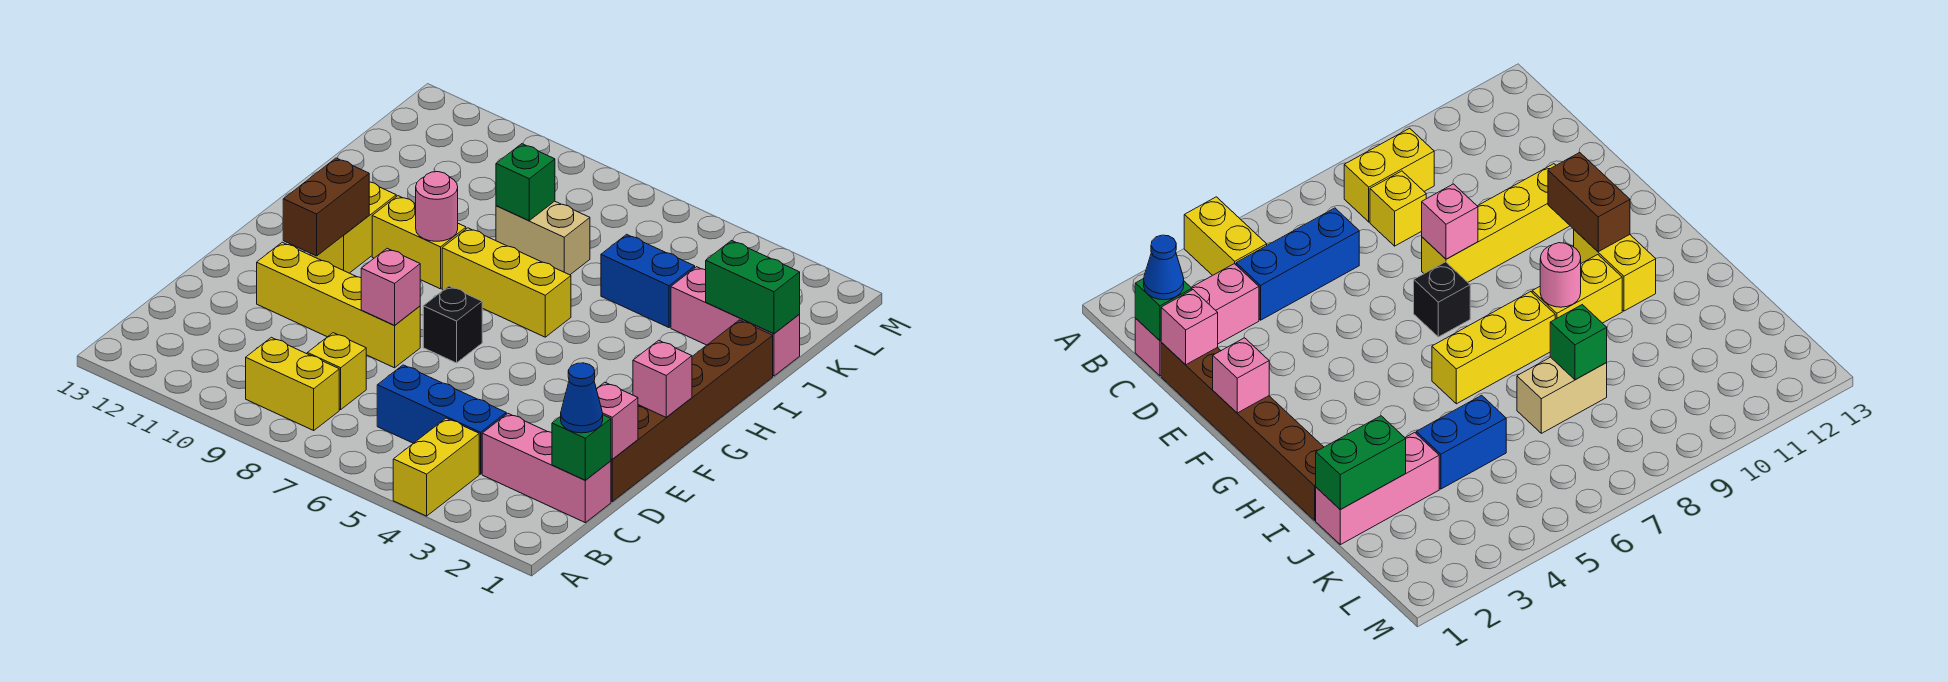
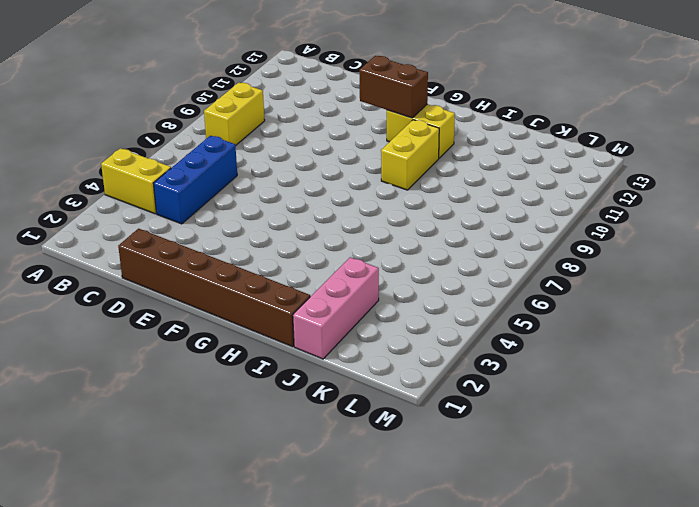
none -> pink brick C1:C3 level 1
none -> yellow brick C8 level 1
none -> yellow brick E8:E11 level 1

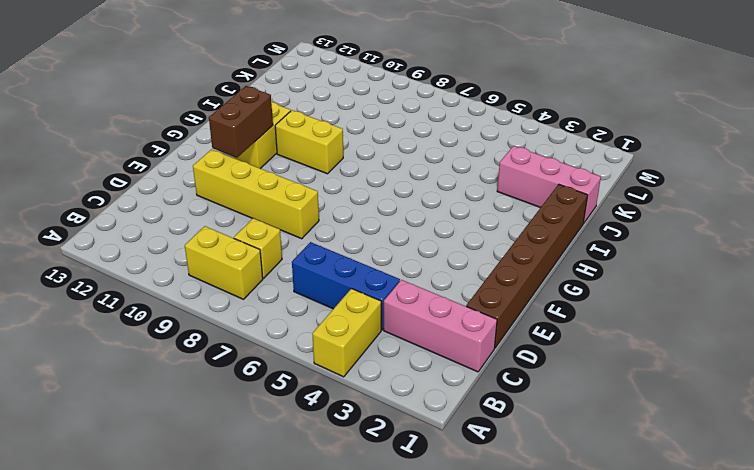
none -> black brick F7 level 1
none -> yellow brick H6:H8 level 1
none -> blue brick J4:J5 level 1

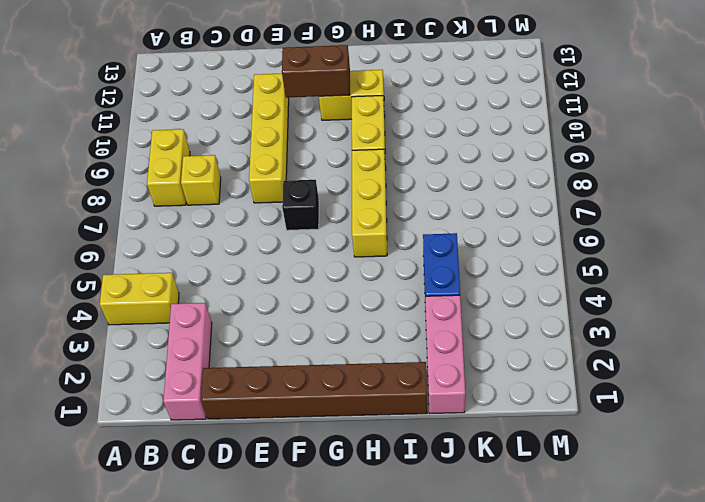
none -> blue brick C4:C6 level 1
none -> tan brick J7:J8 level 1
none -> green brick C1 level 2

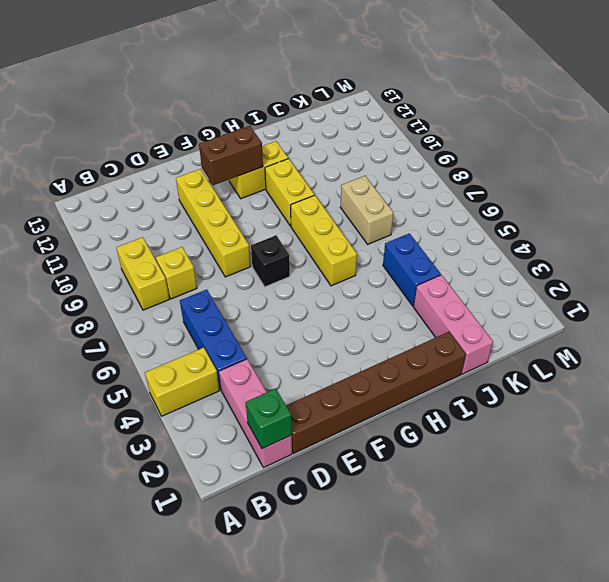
none -> pink brick D1 level 2
none -> pink brick E8 level 2
none -> pink brick F1 level 2

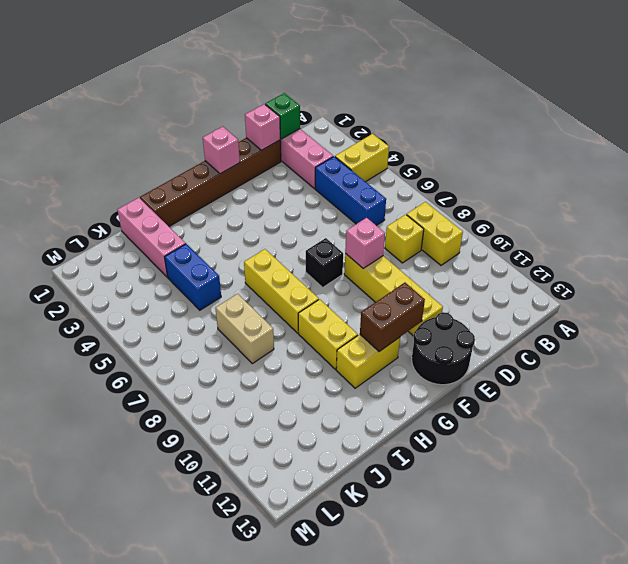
black round brick E12:F13 level 1 -> none
none -> pink round brick H9 level 2
none -> green brick J1:J2 level 2
none -> green brick J8 level 2

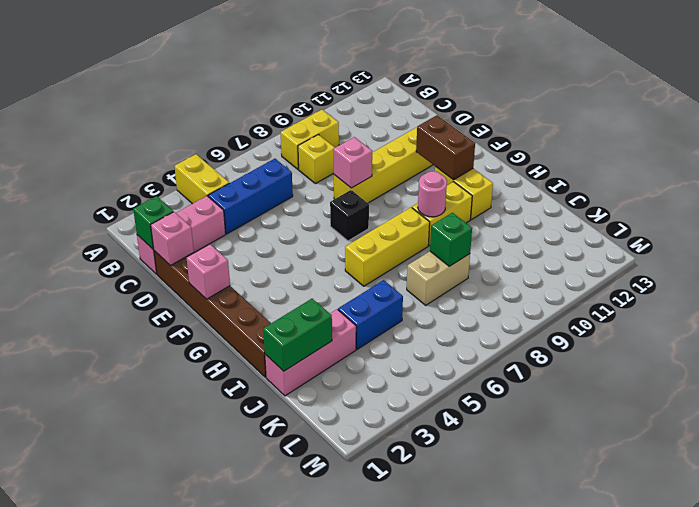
none -> blue cone C1 level 3

